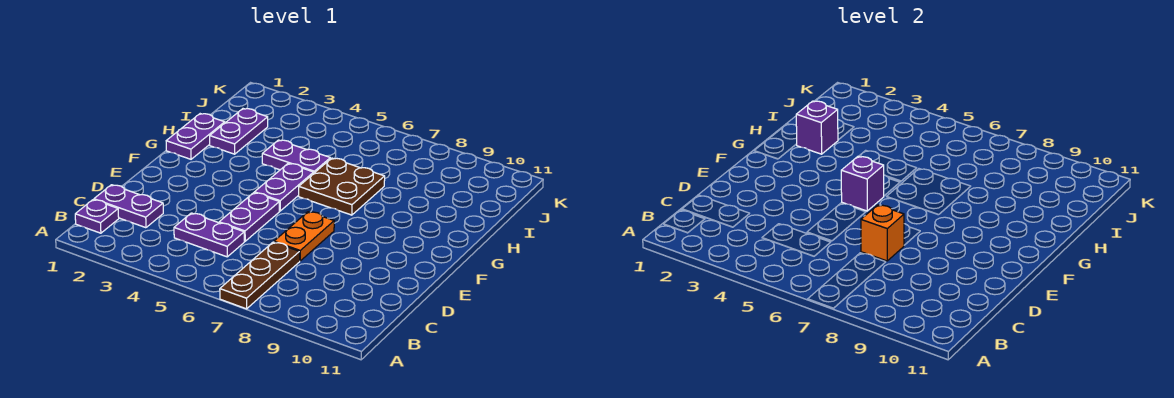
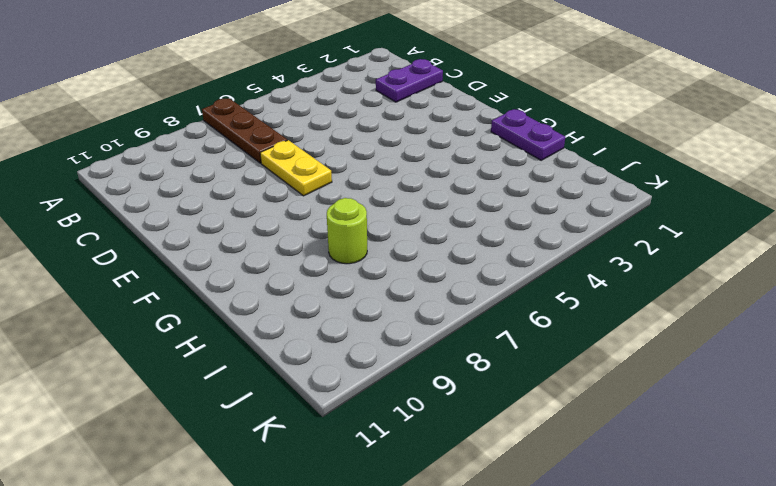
yellow plate D7:E7 level 1 -> orange plate D7:E7 level 1
lime round brick H8 level 1 -> none
none -> purple plate B1 level 1
none -> purple plate C4:C5 level 1
none -> purple plate D5:E5 level 1

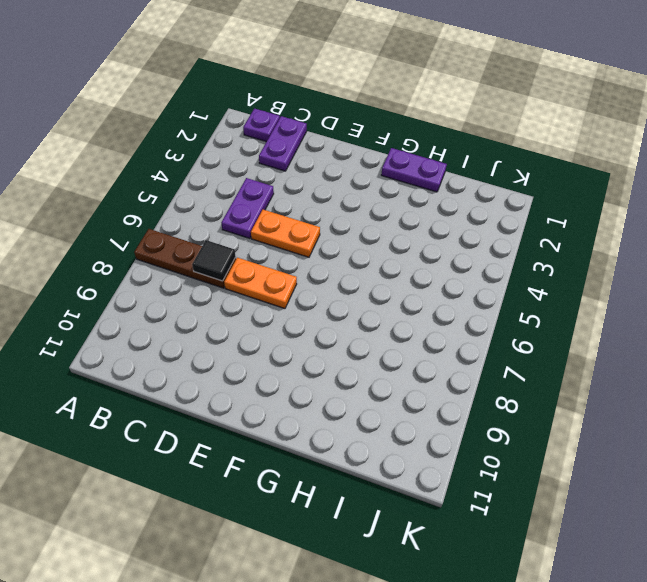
black tile C7 level 2 -> none
orange plate D5:E5 level 1 -> purple plate D5:E5 level 1
none -> purple plate F5:G5 level 1
none -> brown plate G6:H7 level 1
none -> purple plate H2:I2 level 1

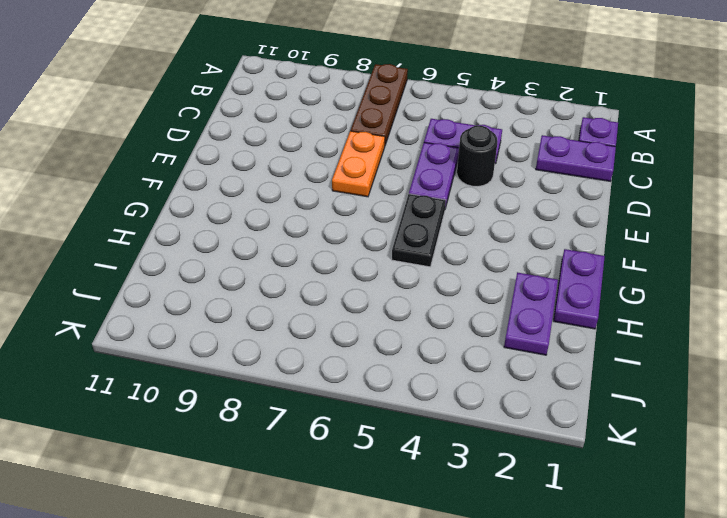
black round brick D4 level 1 -> none
black plate F5:G5 level 1 -> purple plate F5:G5 level 1
none -> brown plate G6:H7 level 1
none -> purple plate H4:H5 level 1
none -> orange brick D7 level 2

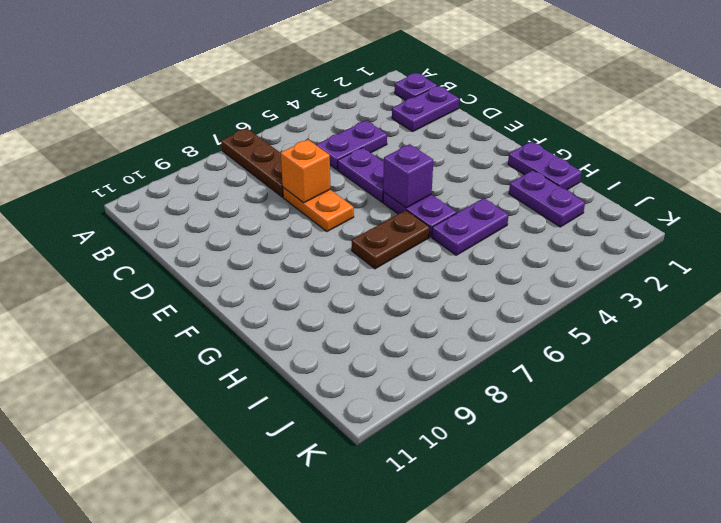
brown plate G6:G7 level 1 -> brown plate G6:H7 level 1
none -> purple brick H2 level 2

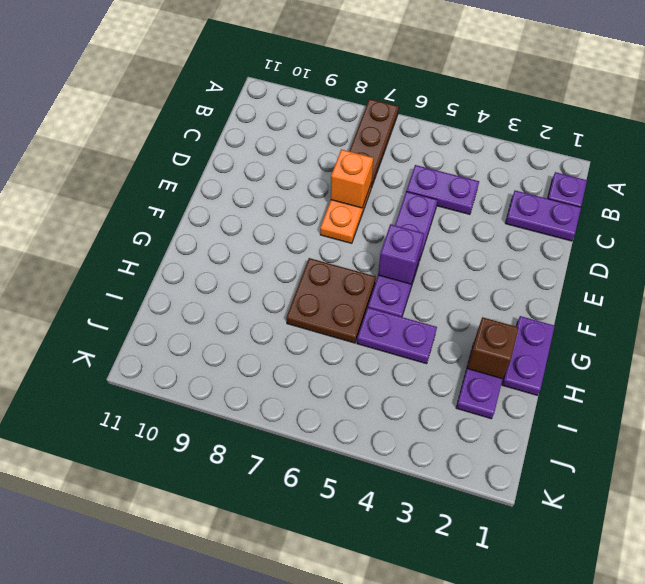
brown brick H2 level 2 -> purple brick H2 level 2

